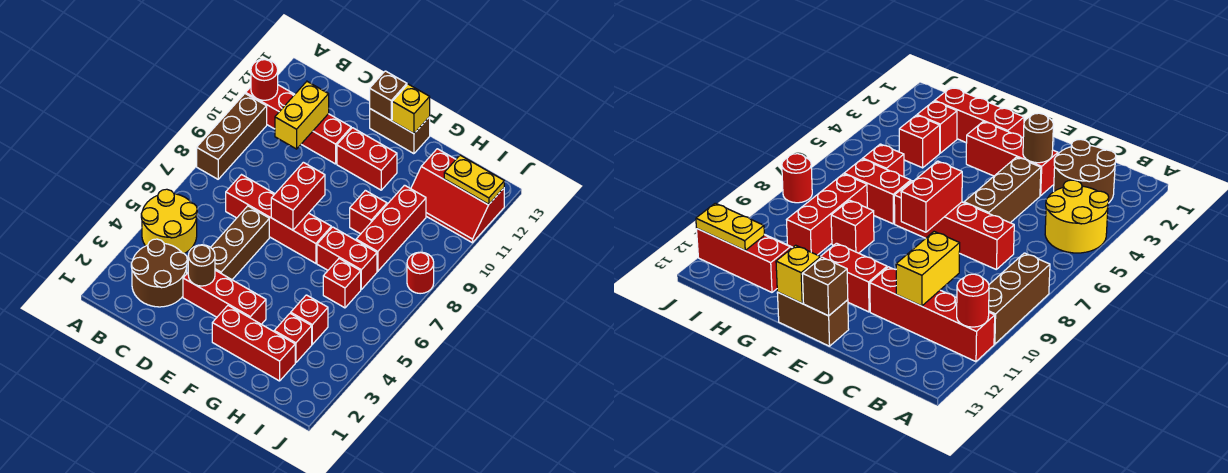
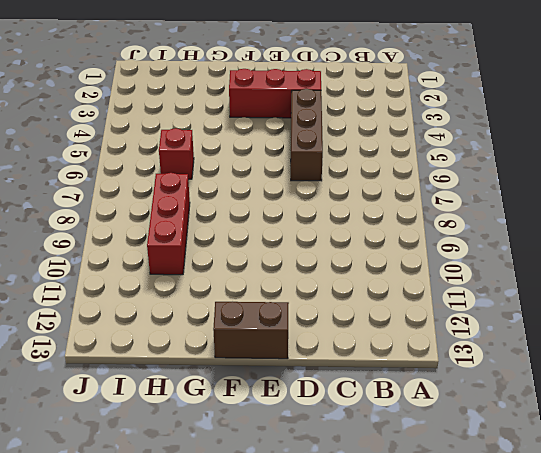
none -> yellow round brick A4:B5 level 1
none -> brown brick A8:A10 level 1
none -> red brick A11:D11 level 1

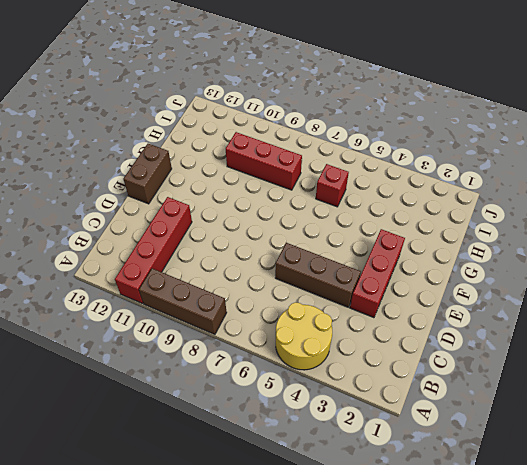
none -> brown round brick B2:C3 level 1
none -> red brick C7:F7 level 1
none -> red brick E11:F11 level 1

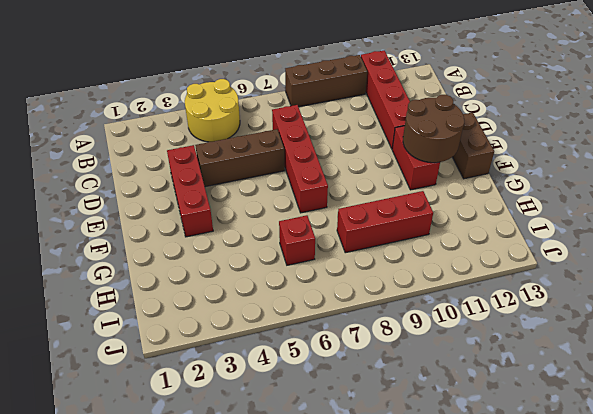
brown round brick E11:F12 level 2 -> brown round brick B2:C3 level 1
none -> red brick F2:H2 level 1
none -> red brick G7:H7 level 1
none -> red brick G9 level 1

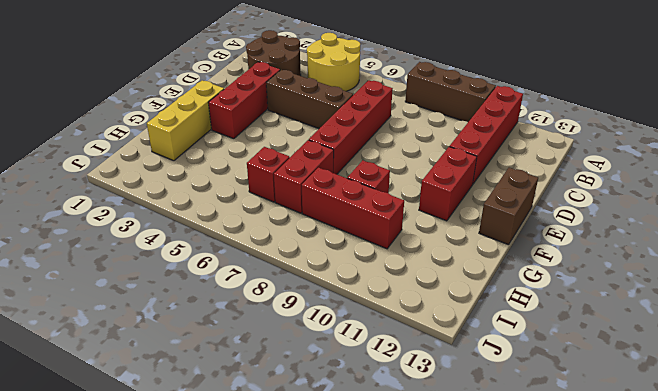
yellow brick F2:H2 level 1 -> red brick F2:H2 level 1
none -> red brick H3 level 1
none -> red brick H4 level 1
none -> red slope H11:J12 level 1 top 12

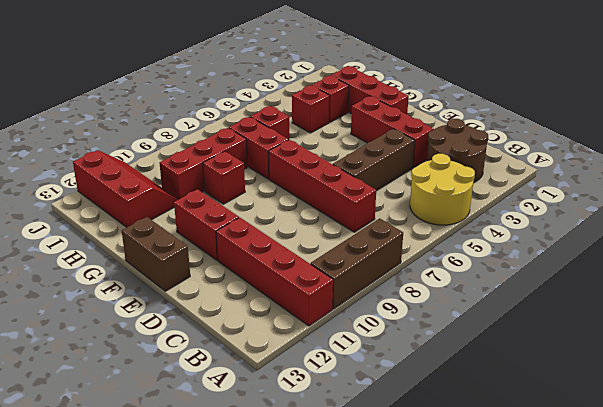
none -> red round brick J8 level 1
none -> red round brick A11 level 2
none -> yellow brick C10:C11 level 2

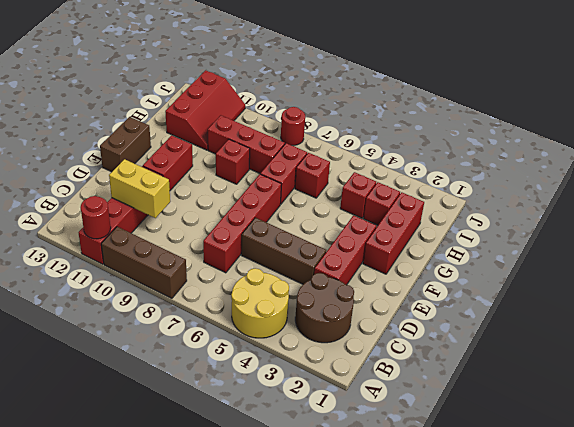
none -> brown round brick D3 level 2
none -> red brick E7:E8 level 2
none -> brown brick E13 level 2

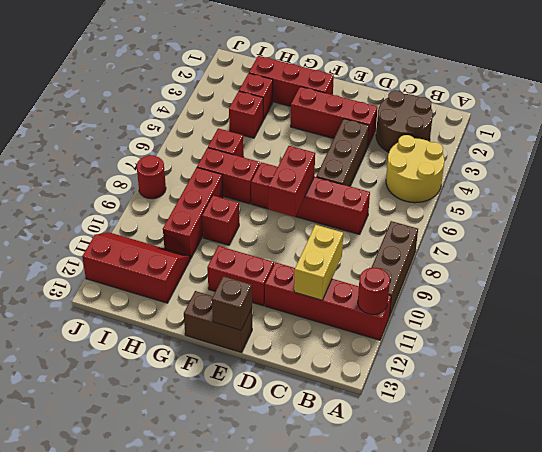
none -> brown round brick D3 level 2
none -> yellow brick F13 level 2
none -> yellow plate I12:J12 level 2

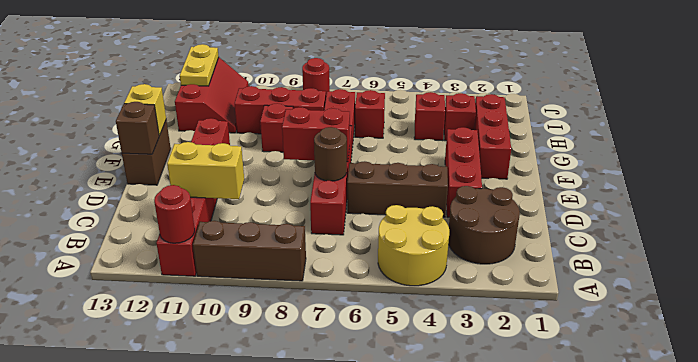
brown round brick D7 level 2 -> brown round brick D3 level 2

